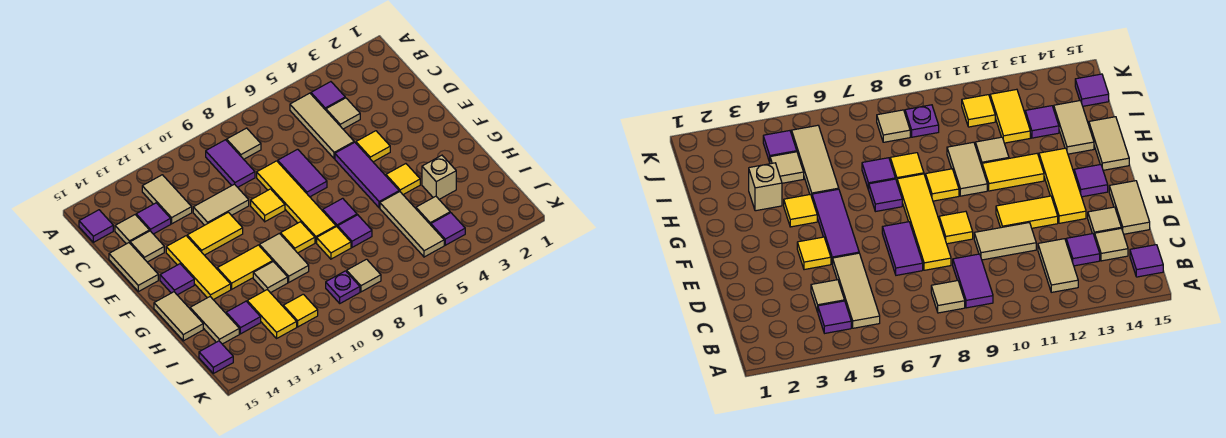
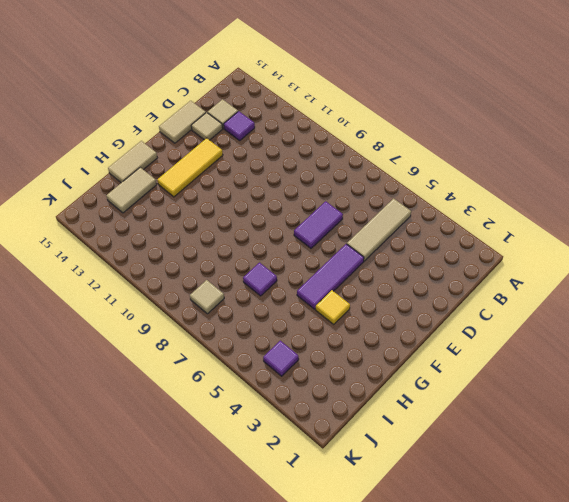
none -> purple tile B4 level 1
none -> tan tile B8 level 1
none -> purple tile B9:C9 level 1
none -> tan tile B12:C12 level 1

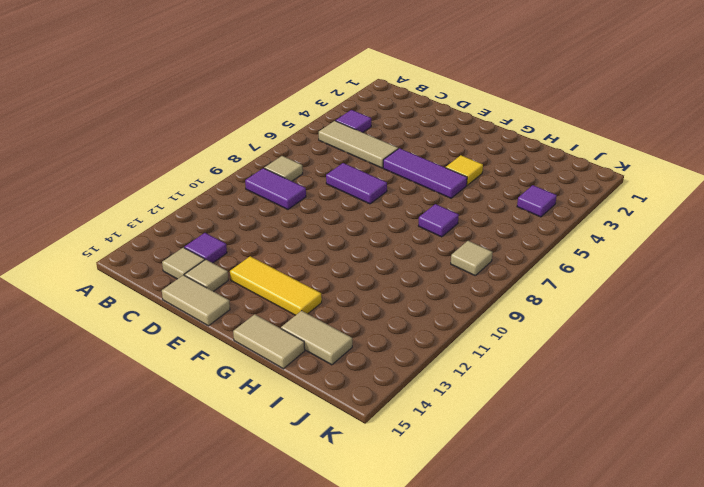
none -> tan tile B12:C12 level 1
none -> purple tile B15 level 1
none -> tan tile C4 level 1
none -> yellow tile D8:G8 level 1

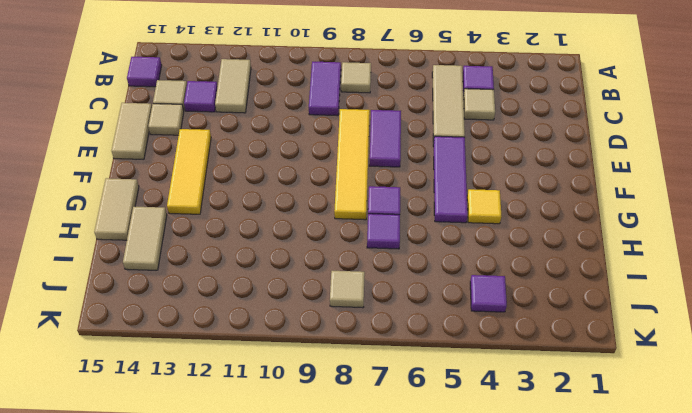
none -> tan tile D10:D11 level 1
none -> yellow tile E4 level 1
none -> yellow tile E9 level 1
none -> yellow tile E11:E12 level 1

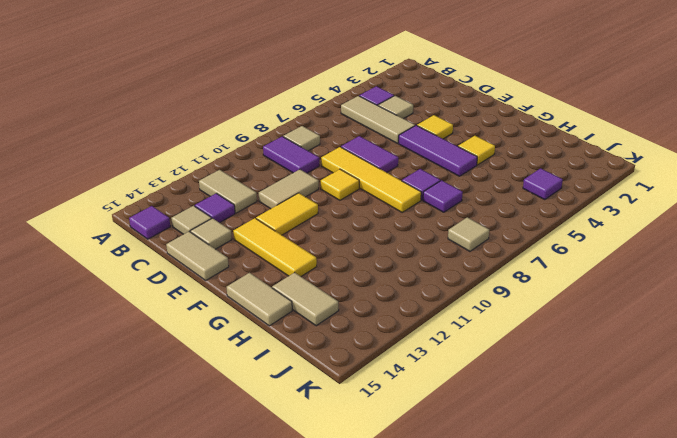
none -> purple tile F14 level 1
none -> yellow tile G9 level 1
none -> tan tile G10:H10 level 1
none -> yellow tile G11:G12 level 1

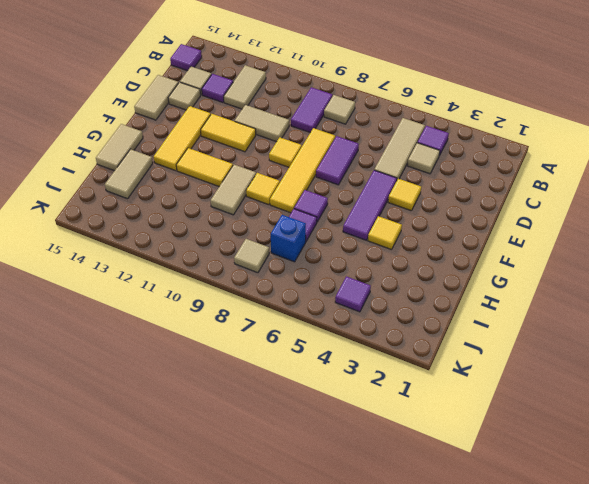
blue brick I7 level 1 -> none
none -> purple tile F14 level 1
none -> tan brick H3 level 1
none -> tan tile H5:J5 level 1
none -> yellow tile H8 level 1

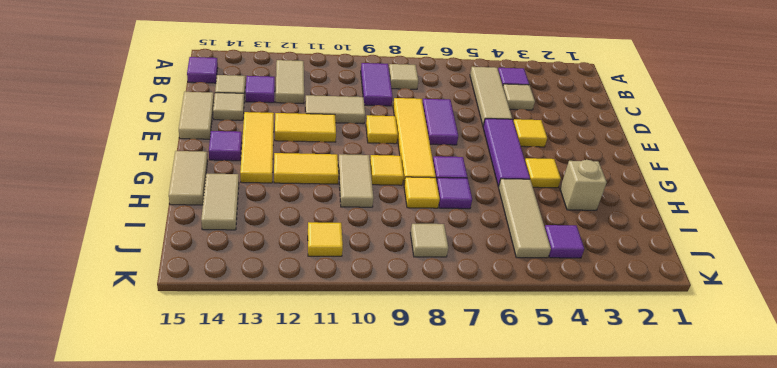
none -> tan tile H11 level 1
none -> tan tile I4 level 1
none -> yellow tile I12:J12 level 1
none -> purple tile I13 level 1

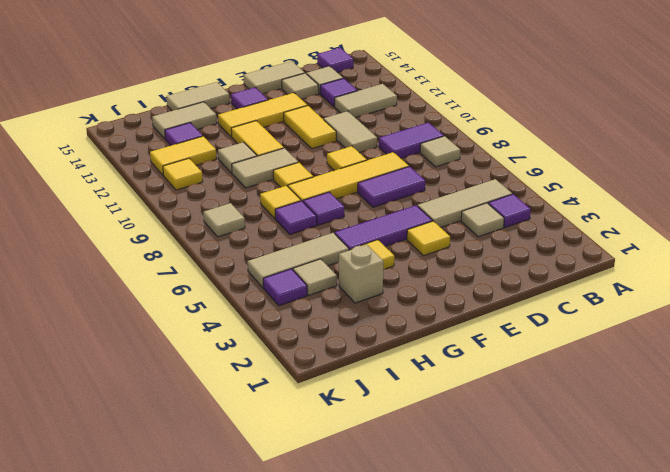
none -> purple plate J9 level 1
none -> purple tile J15 level 1

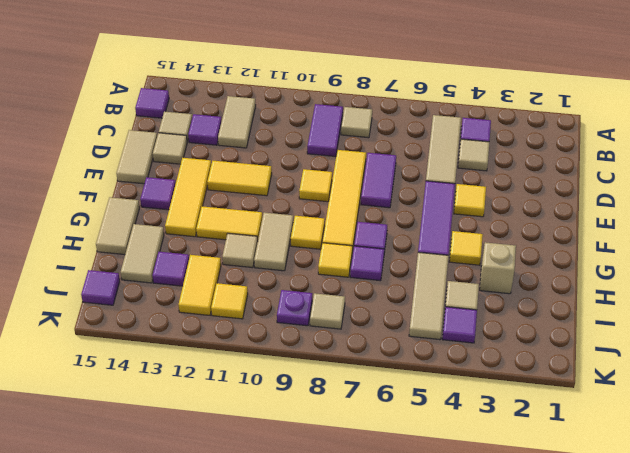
none -> tan tile D10:D11 level 1

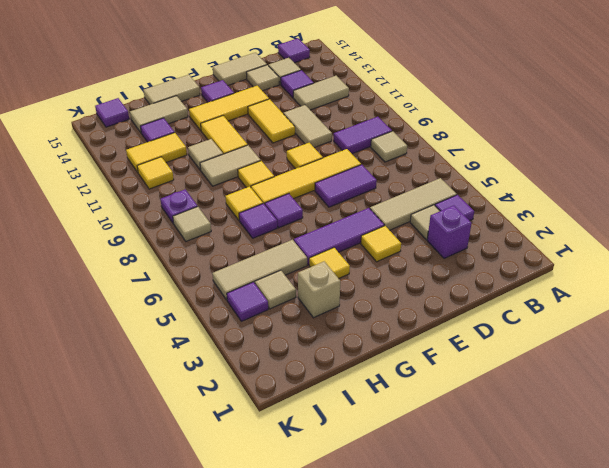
purple brick C3 level 1 -> none

